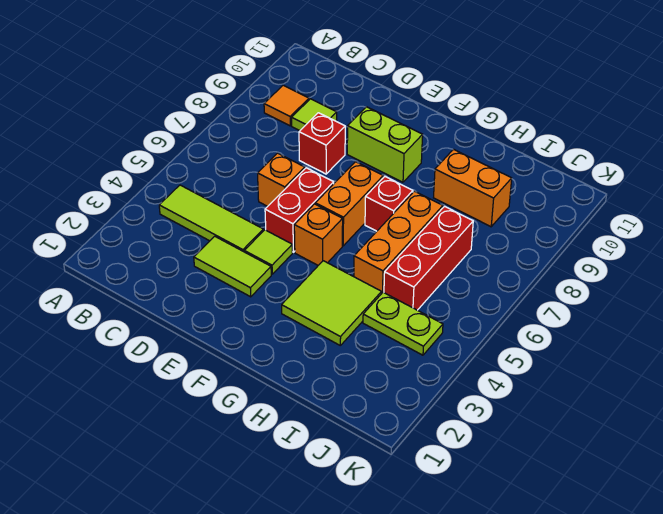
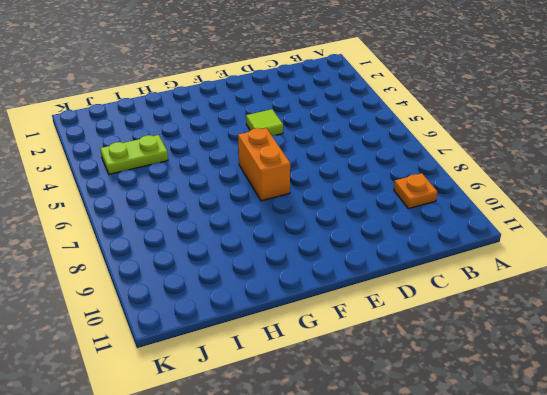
orange plate B9 level 1 -> orange tile B9 level 1
none -> lime tile B4:D4 level 1
none -> lime tile C9 level 1
none -> lime tile D3:E3 level 1

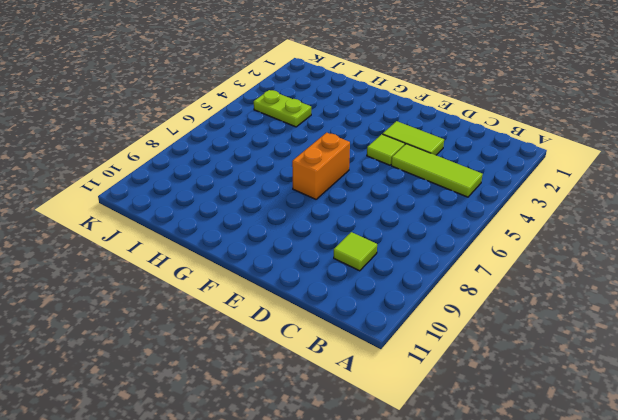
none -> orange tile B9 level 1
none -> orange brick D6 level 1
none -> red brick D8 level 1

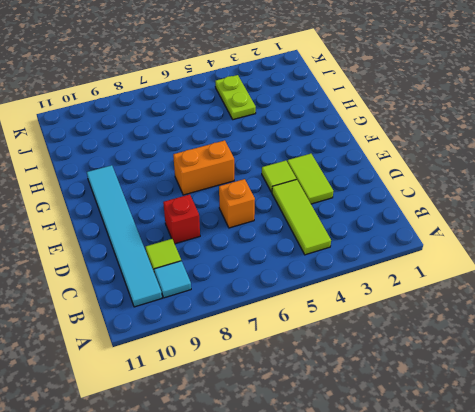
cyan tile B9 level 1 -> orange tile B9 level 1
cyan tile B10:G10 level 1 -> none
none -> red brick E5:E6 level 1
none -> lime brick E9:F9 level 1
none -> orange brick F5 level 1

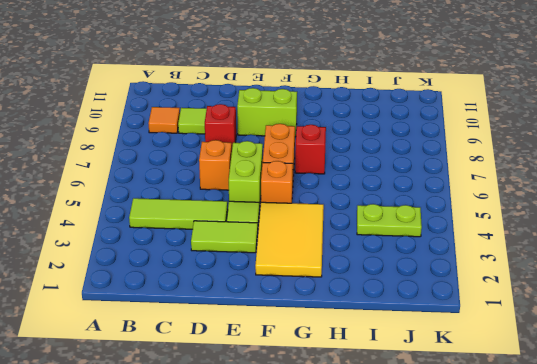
lime brick E5:E6 level 1 -> red brick E5:E6 level 1
yellow tile F2:G4 level 1 -> lime tile G3:H4 level 1
none -> orange brick H5:H7 level 1
none -> orange brick H9:I9 level 1
none -> red brick I5:I7 level 1

